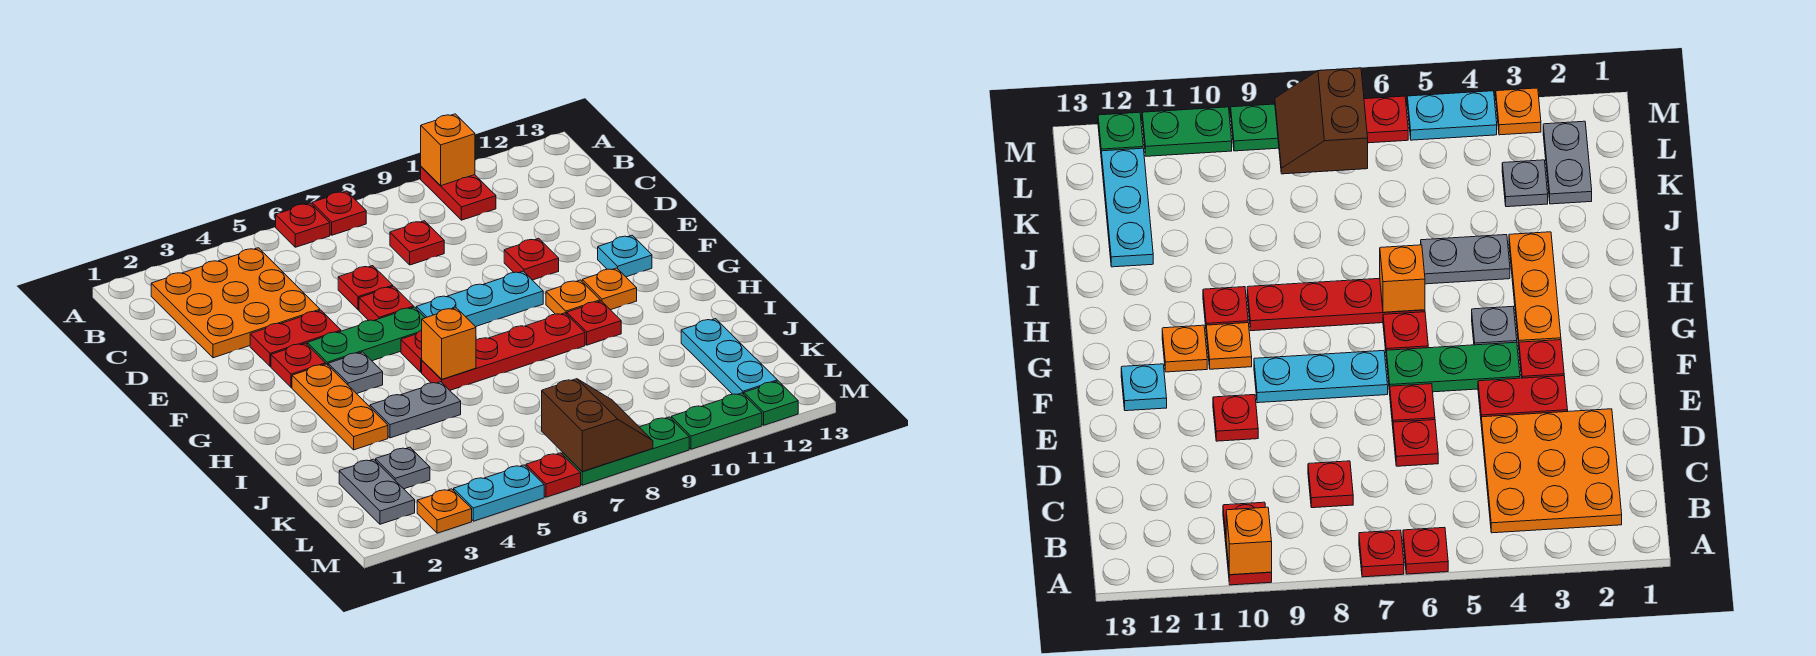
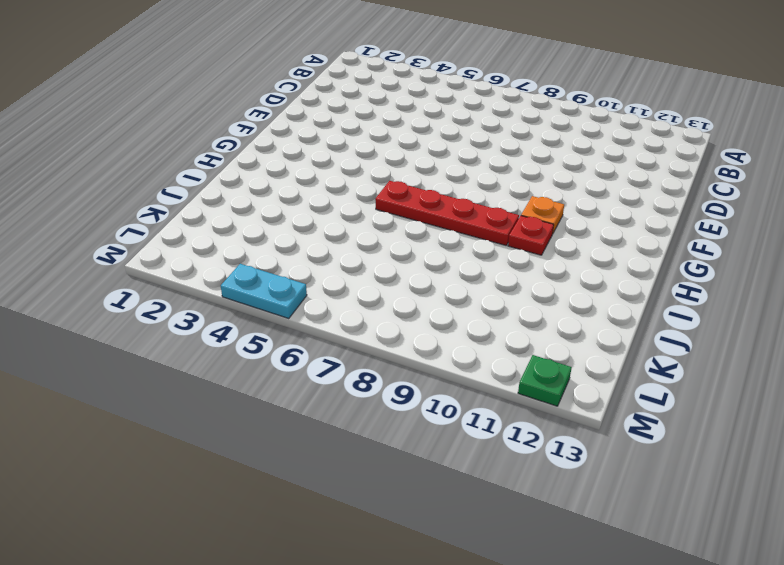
none -> red plate A6 level 1
none -> red plate A7 level 1
none -> red plate A10:B10 level 1
none -> orange plate B2:D4 level 1

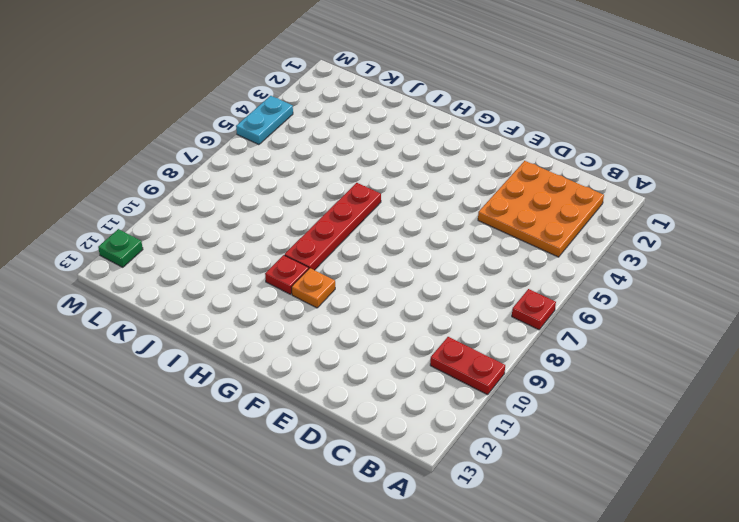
none -> red plate A6 level 1
none -> red plate C8 level 1
none -> red plate D6 level 1
none -> red plate E3:E4 level 1

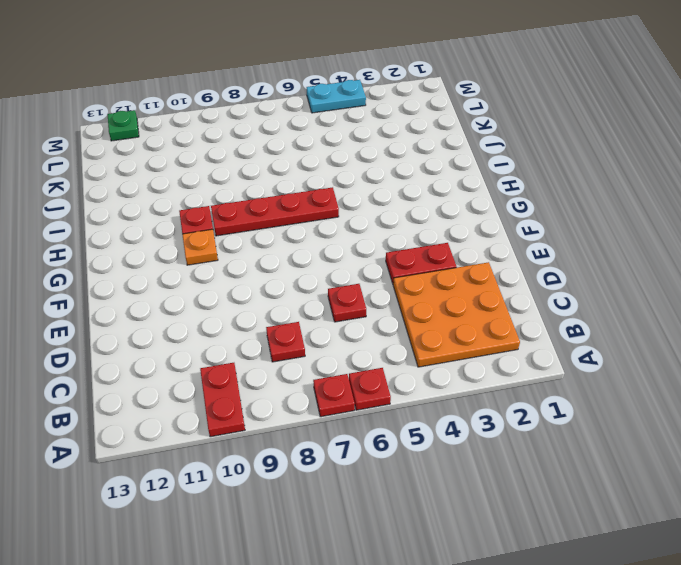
none -> red plate E6 level 1
none -> red plate E10 level 1
none -> red plate F3 level 1
none -> green plate F4:F6 level 1

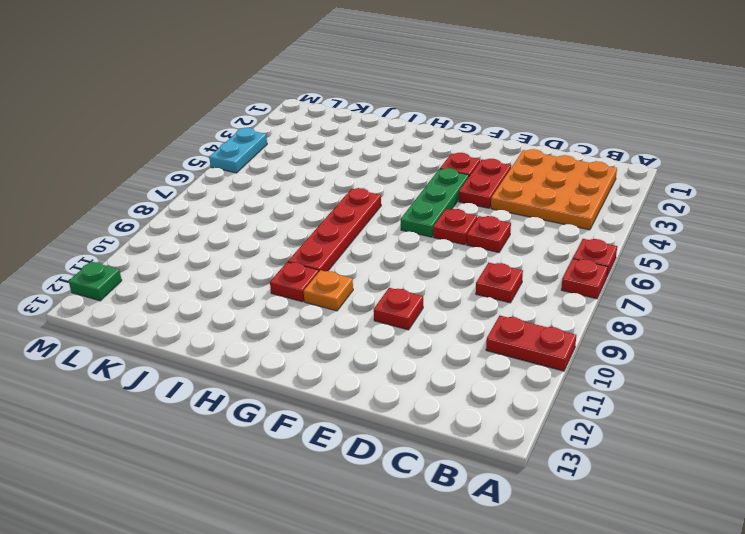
none -> cyan plate F7:F9 level 1
none -> cyan plate F12 level 1
none -> orange plate G3:I3 level 1
none -> grey plate G4 level 1

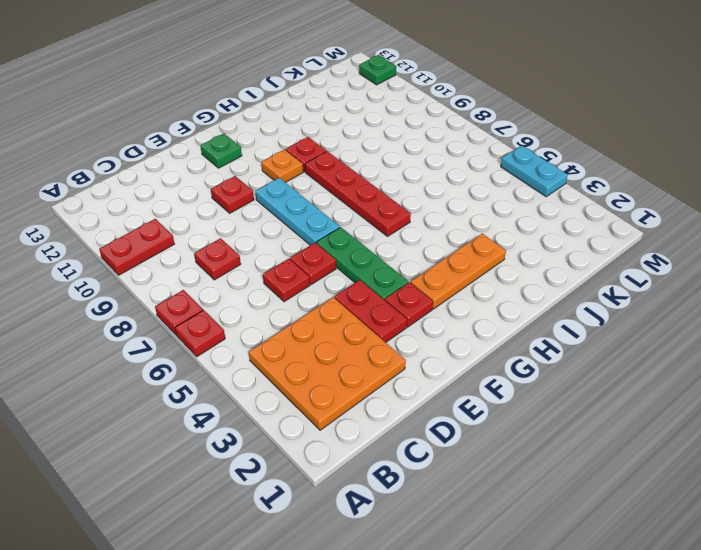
green plate F12 level 1 -> cyan plate F12 level 1
none -> grey plate G4 level 1
none -> red plate G6 level 1
none -> orange plate G11 level 1
none -> grey plate I4:I5 level 1

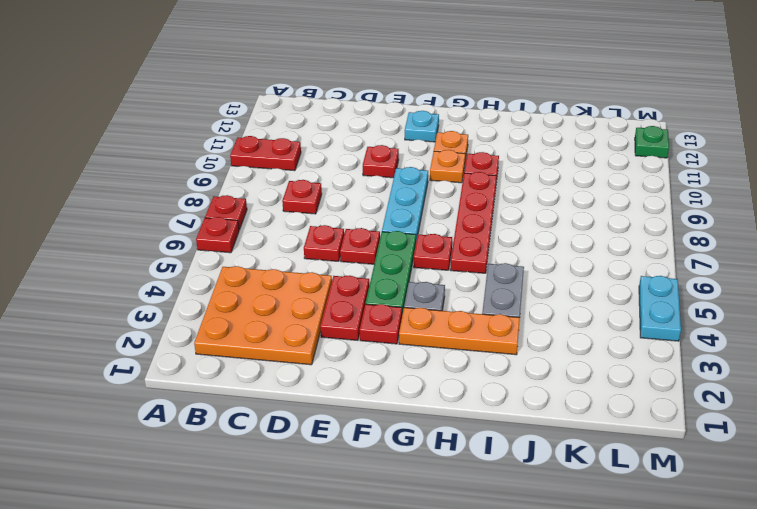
none -> cyan plate J12:L12 level 1
none -> grey plate K2:L2 level 1
none -> grey plate K3 level 1
none -> orange plate M3 level 1

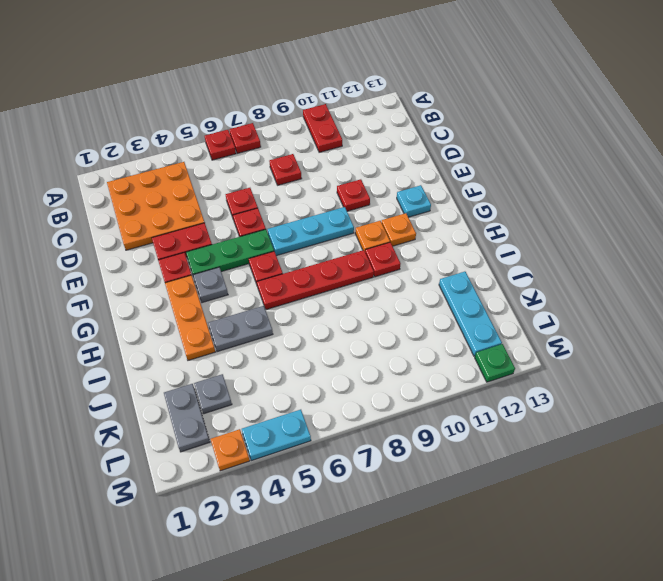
none -> red plate M6 level 1
none -> green plate M7:M9 level 1
none -> green plate M10:M11 level 1
none -> orange brick A10 level 2

